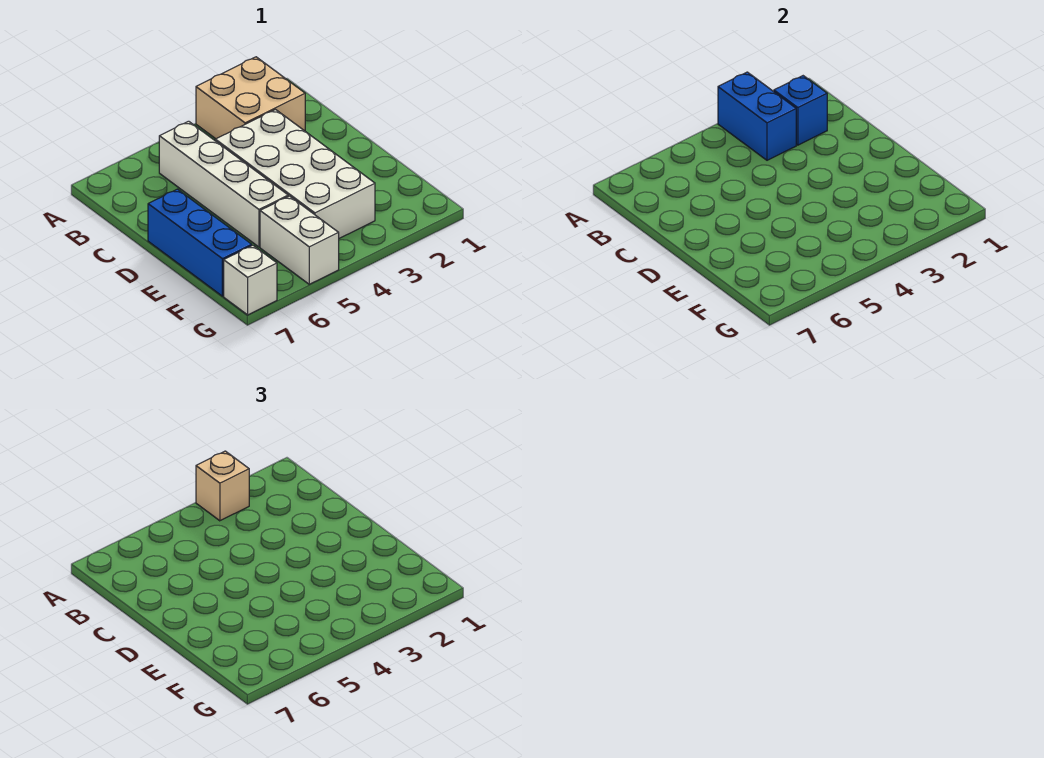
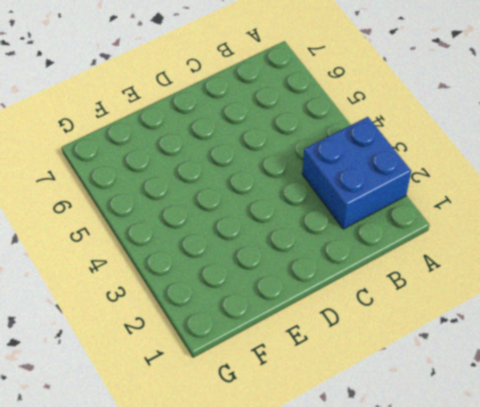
blue brick A2:B3 level 1 -> tan brick A2:B3 level 1
none -> white brick B5:E5 level 1
none -> white brick C3:F4 level 1

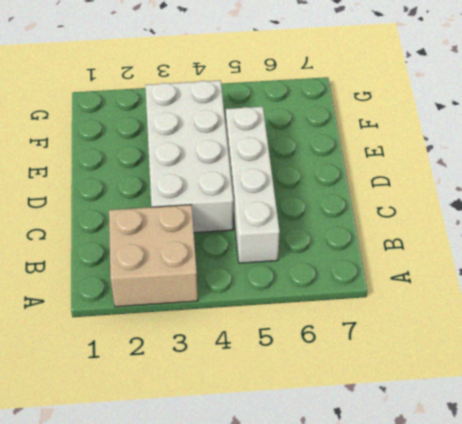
none -> blue brick D7:F7 level 1
none -> white brick F5:G5 level 1

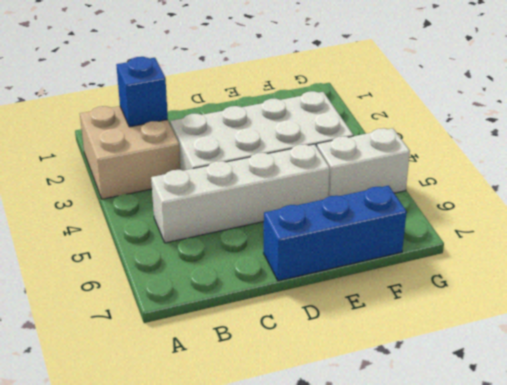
none -> white brick G7 level 1
none -> blue brick A3:B3 level 2

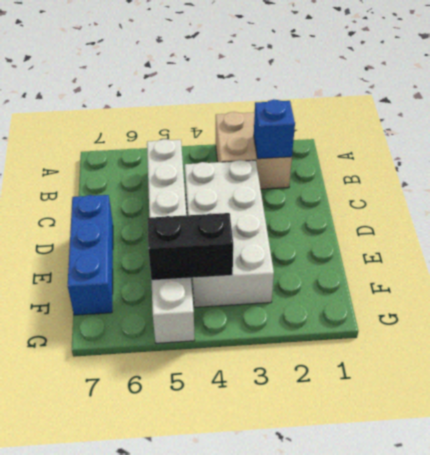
black brick F4:F5 level 2 -> none
none -> white brick G7 level 1
none -> blue brick A3:B3 level 2

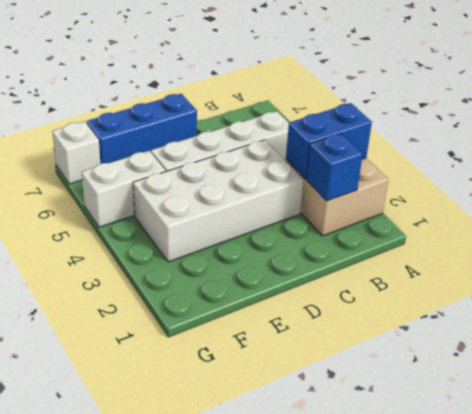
none -> tan brick A3 level 3

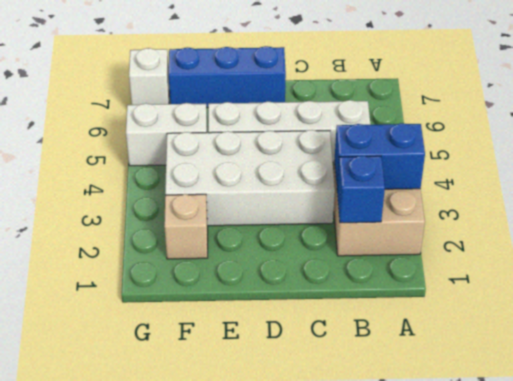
tan brick F2 level 1 -> tan brick A3 level 3

